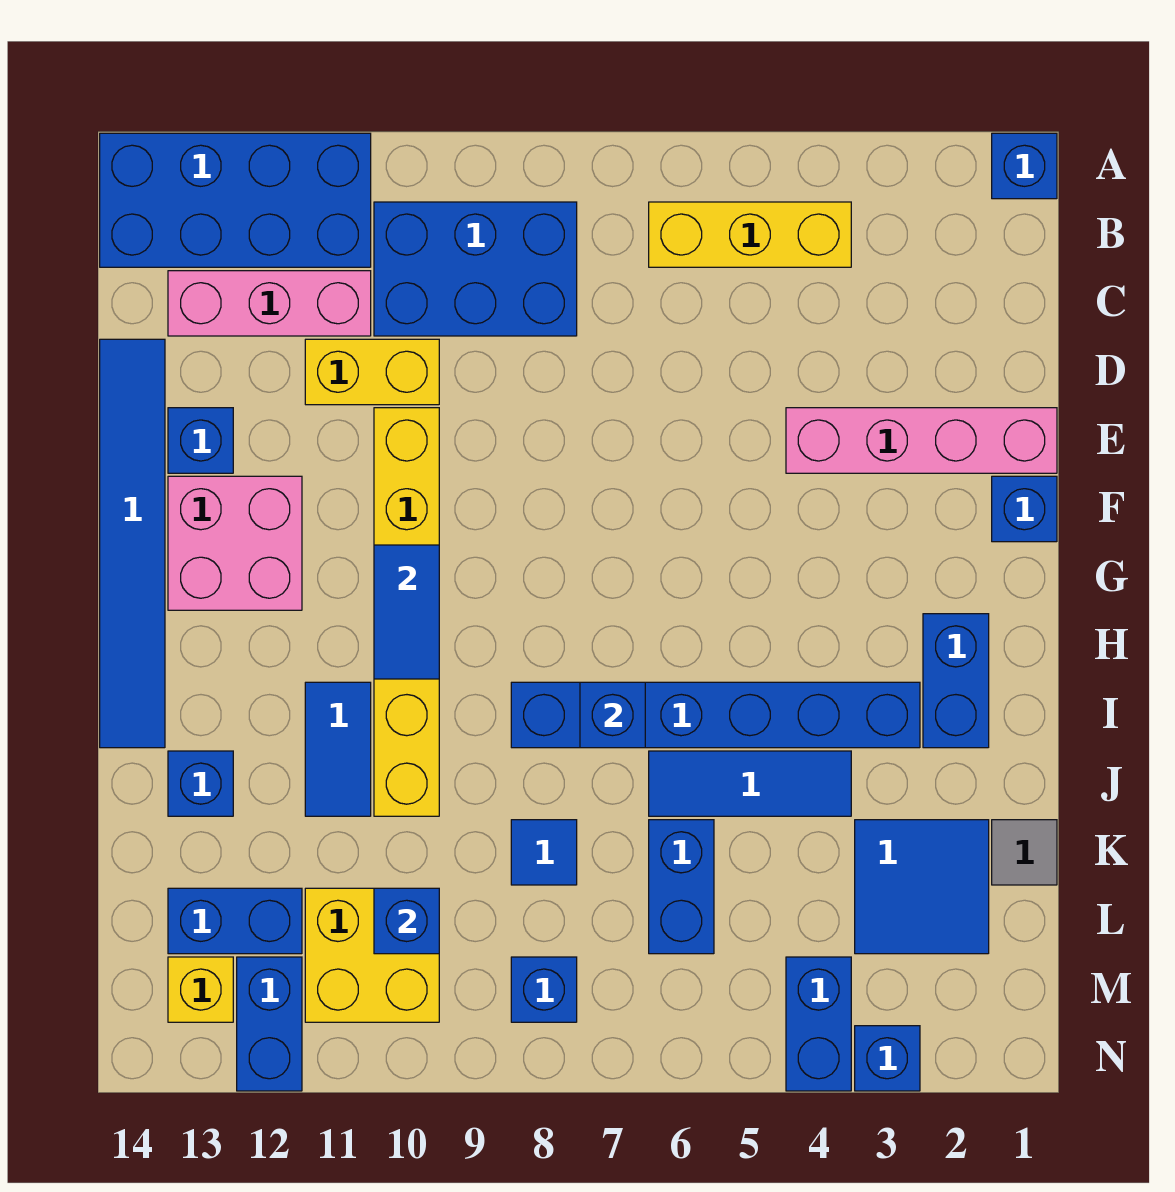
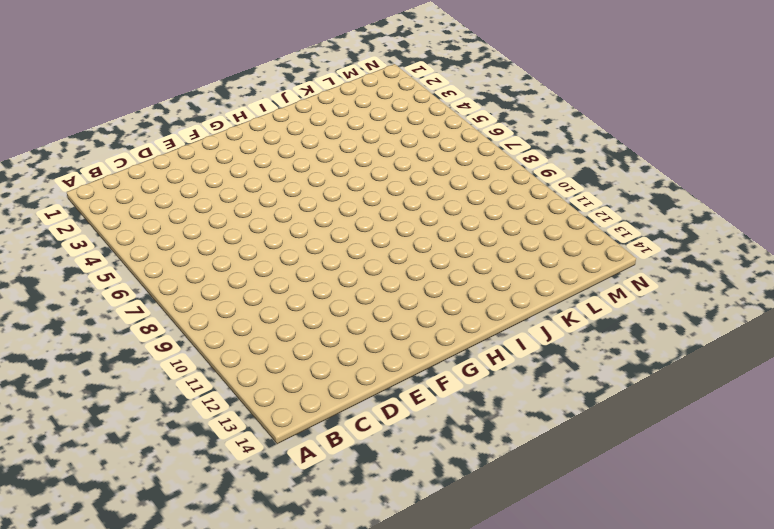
none -> blue brick A1 level 1
none -> blue brick A11:B14 level 1
none -> yellow brick B4:B6 level 1
none -> blue brick B8:C10 level 1

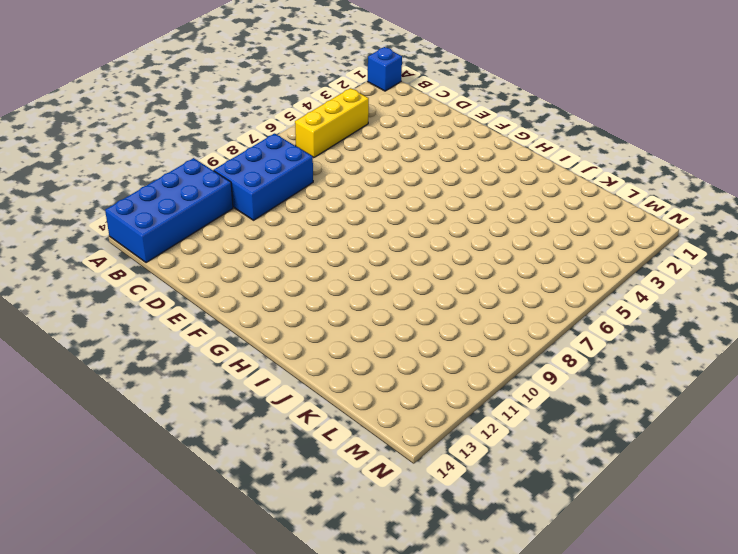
none -> pink brick C11:C13 level 1
none -> yellow brick D10:D11 level 1
none -> blue tile D14:I14 level 1
none -> pink brick E1:E4 level 1

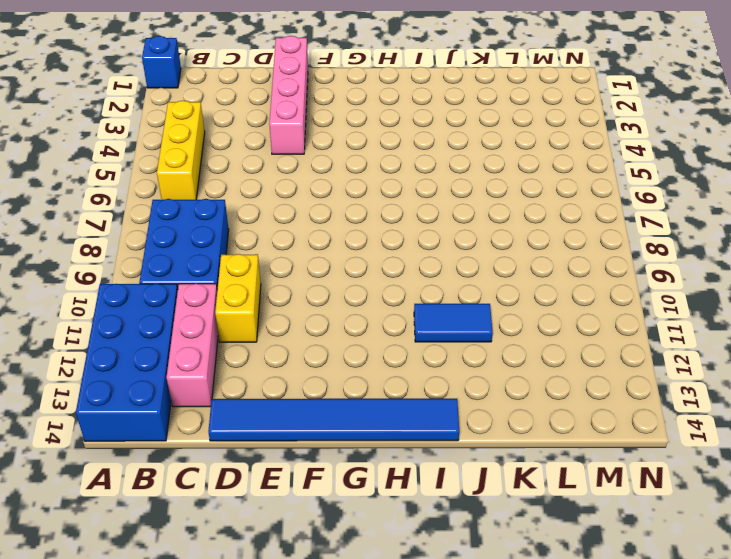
none -> yellow brick E10:J10 level 1
none -> blue brick E13 level 1
none -> blue brick F1 level 1
none -> pink brick F12:G13 level 1

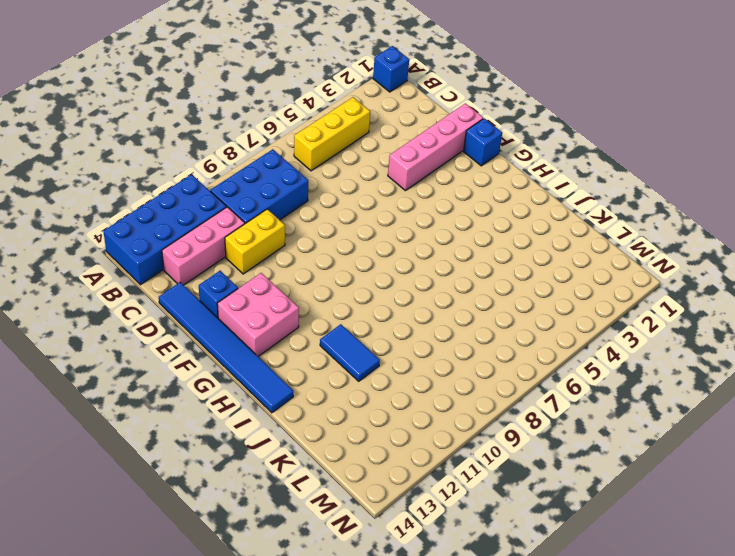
none -> yellow brick E10:J10 level 1
none -> blue brick H2:I2 level 1
none -> blue brick I3:I8 level 1
none -> blue tile J4:J6 level 1

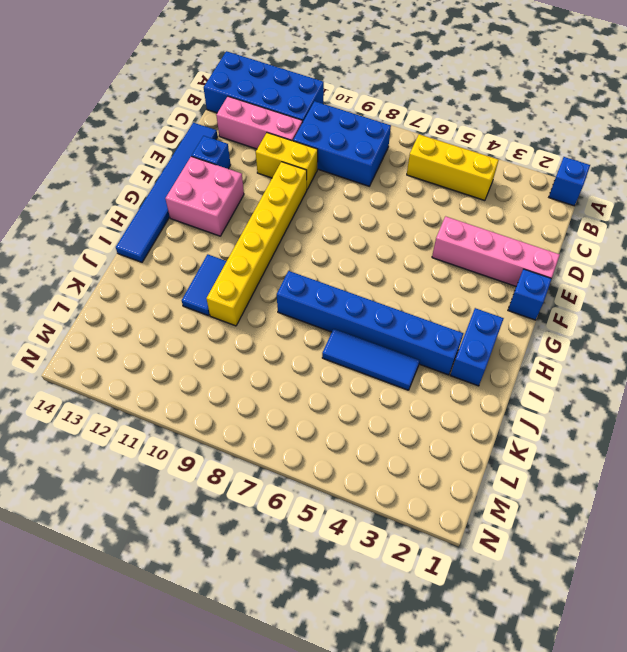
none -> blue brick J13 level 1
none -> grey tile K1 level 1
none -> blue tile K2:L3 level 1
none -> blue brick K6:L6 level 1

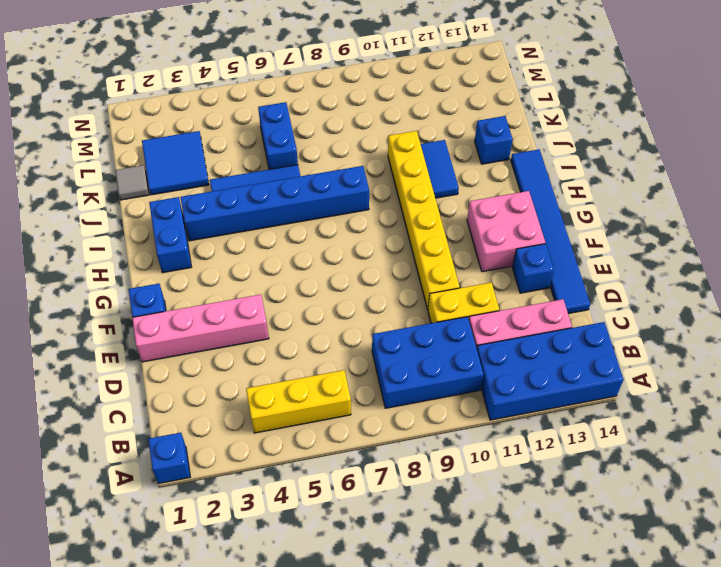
none -> blue tile K8 level 1
none -> yellow brick L10:M11 level 1
none -> blue brick L12:L13 level 1
none -> blue brick M4:N4 level 1

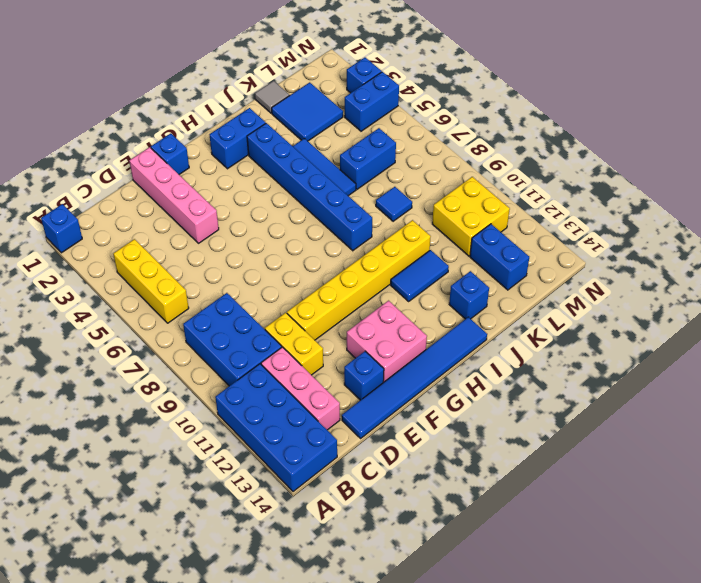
none -> blue brick M8 level 1
none -> blue brick M12:N12 level 1
none -> yellow brick M13 level 1
none -> blue tile G10:H10 level 2

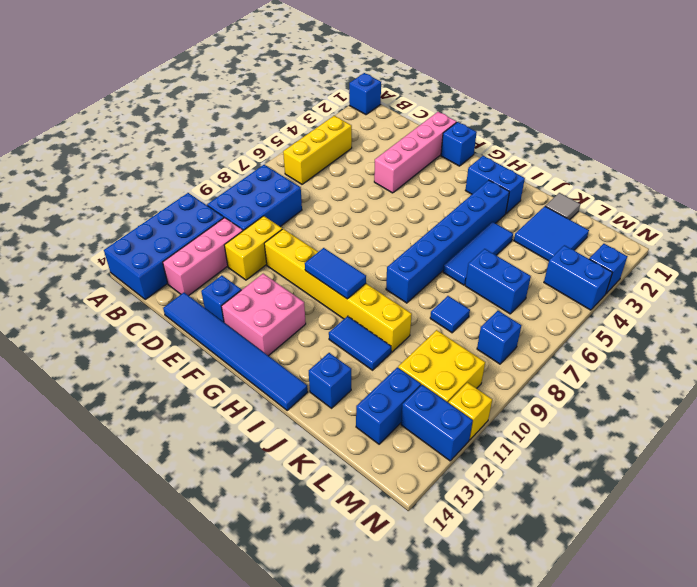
yellow brick N11 level 1 -> yellow brick M13 level 1
none -> blue brick I7 level 2
none -> blue brick L10 level 2

